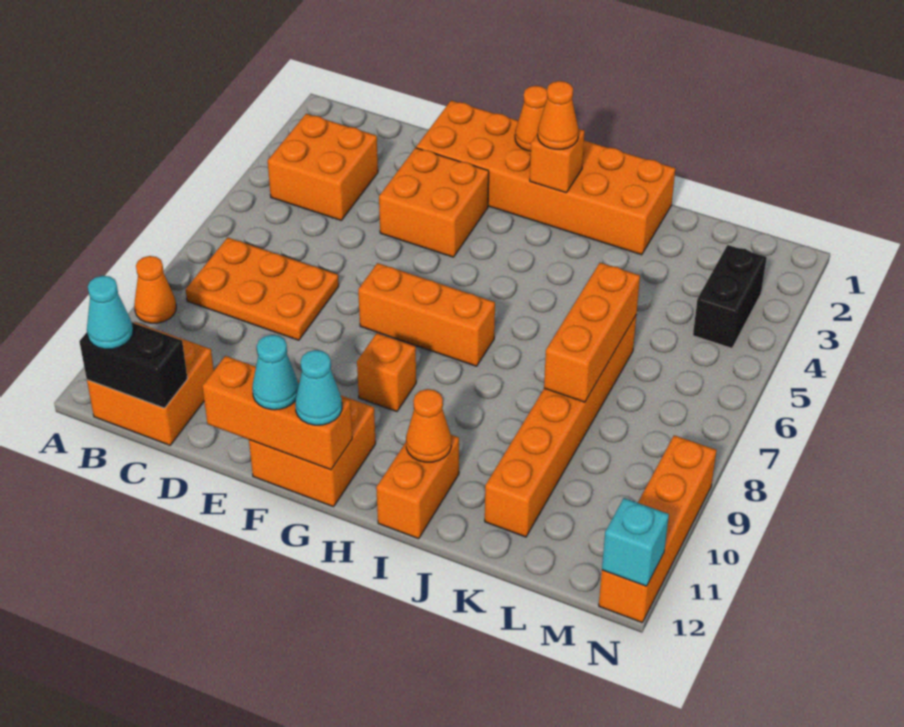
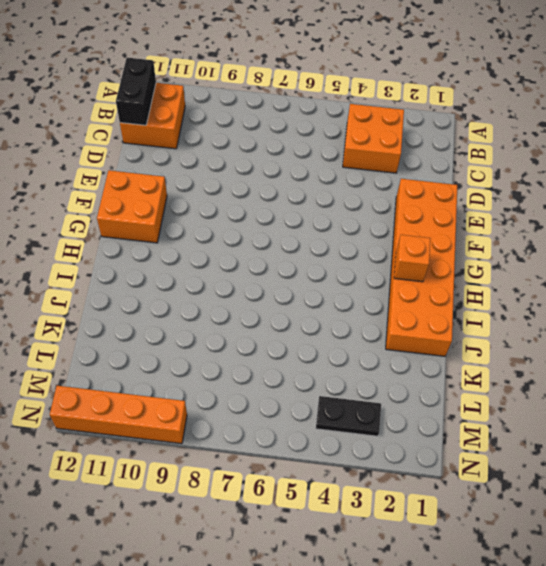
black plate M3:M4 level 1 -> black brick M3:M4 level 1
none -> orange cone A9 level 1
none -> orange plate B7:D8 level 1
none -> orange brick E3:F4 level 1

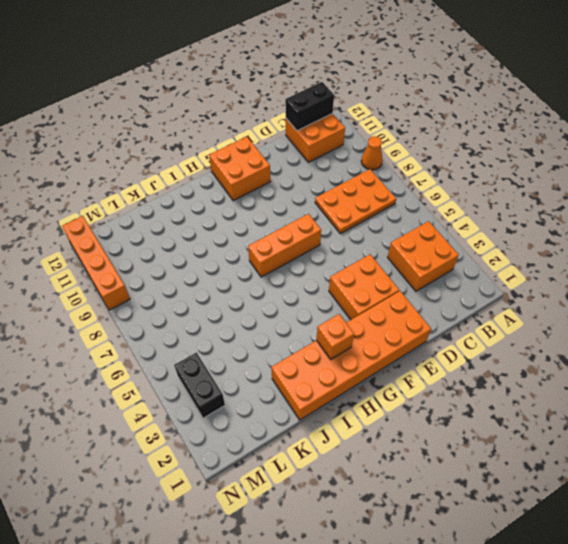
none -> orange brick G9 level 1
none -> orange brick I11:I12 level 1
none -> orange brick K6:K11 level 1

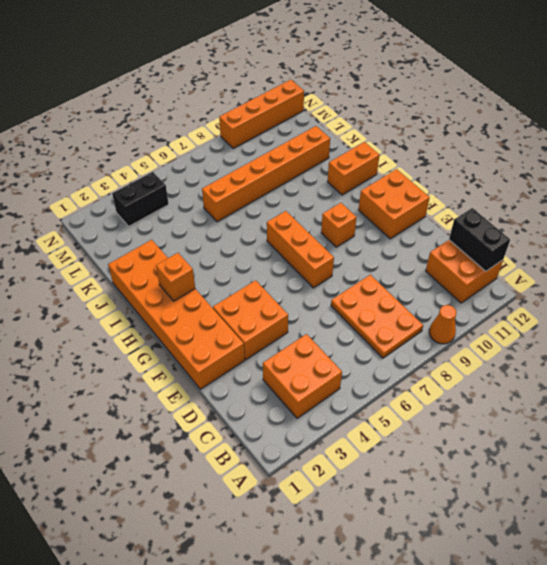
none -> orange brick E12:G12 level 2
none -> orange cone G1 level 2
none -> orange cone I11 level 2

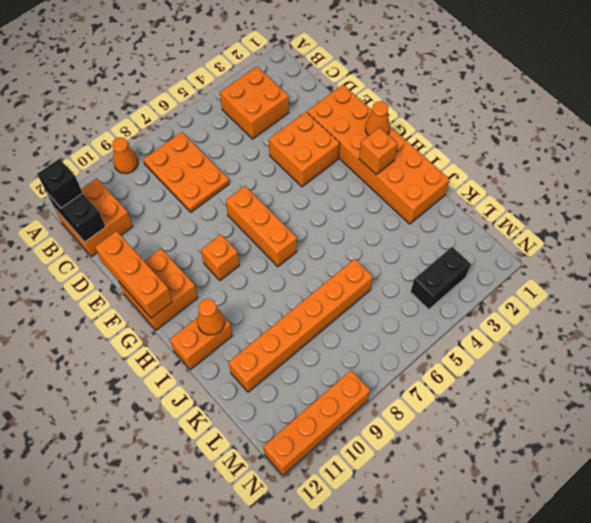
black brick B12 level 3 -> cyan cone B12 level 3
none -> orange brick K6:K8 level 2
none -> cyan brick N12 level 2
none -> cyan cone F12 level 3

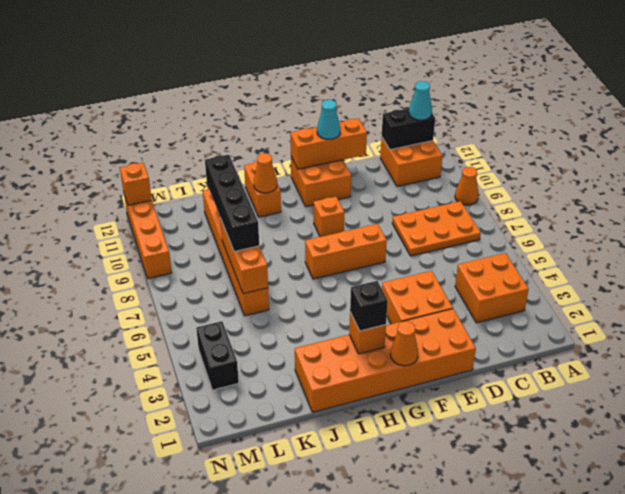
black brick H2 level 3 -> orange cone H2 level 3
black brick K7:K10 level 3 -> none
orange brick N12 level 2 -> cyan brick N12 level 2
none -> cyan cone G12 level 3

